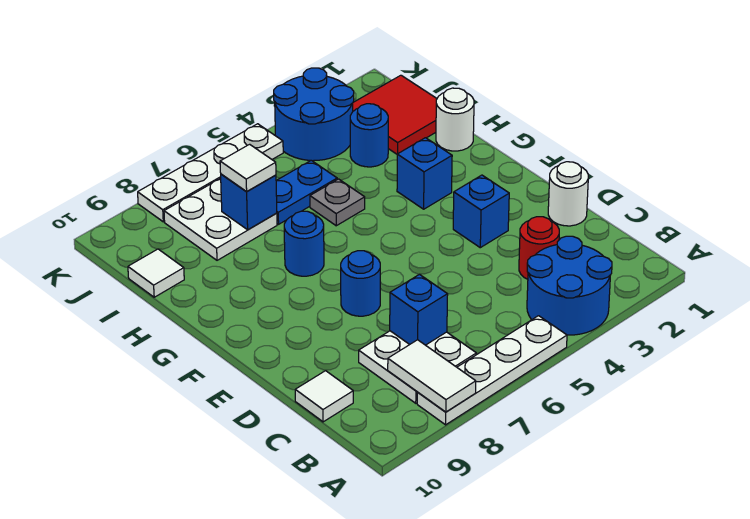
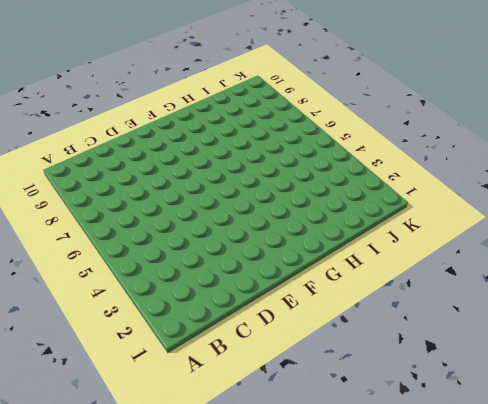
none -> blue round brick A3:B4 level 1
none -> white plate A5:A8 level 1
none -> white plate B7:C8 level 1

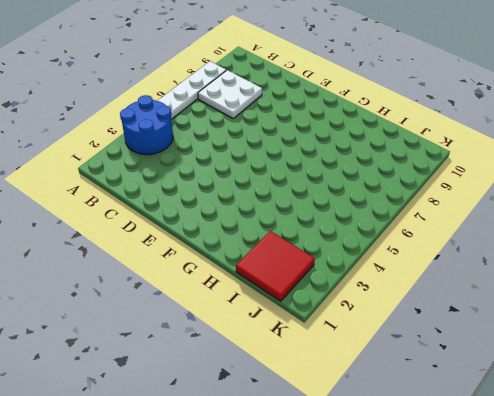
none -> red round brick C3 level 1
none -> white tile C10 level 1
none -> white round brick D1 level 1

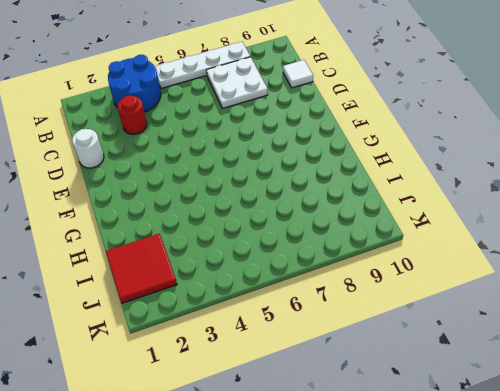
none -> blue brick E3 level 1
none -> blue round brick E7 level 1
none -> blue brick G3 level 1

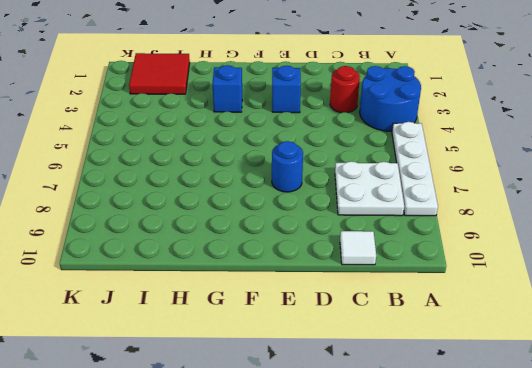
none -> white round brick D1 level 1
none -> blue round brick G7 level 1
none -> white round brick H1 level 1

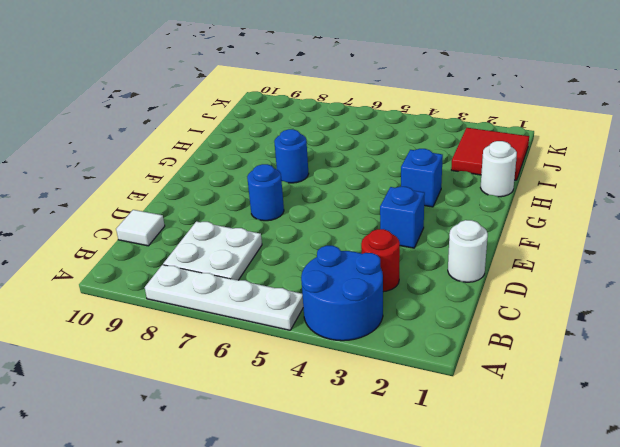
none -> grey plate H5 level 1
none -> blue round brick I3 level 1
none -> blue plate I5:I6 level 1

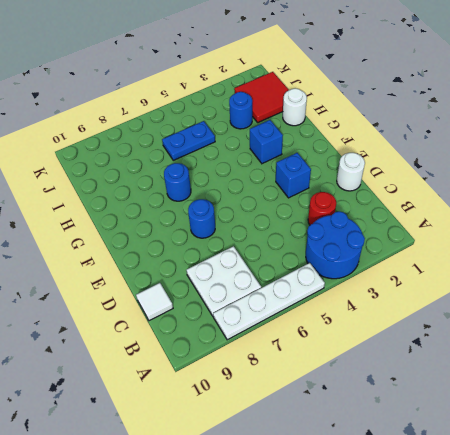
none -> grey plate H5 level 1
none -> white plate I7:J8 level 1
none -> white tile I10 level 1

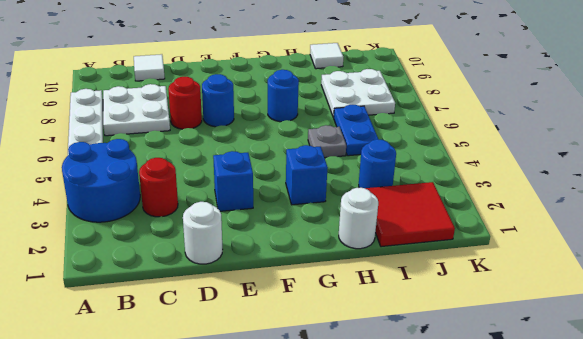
red round brick D7 level 1 -> none
none -> blue round brick J3:K4 level 1
none -> white plate K5:K8 level 1
none -> white tile A8:B8 level 2

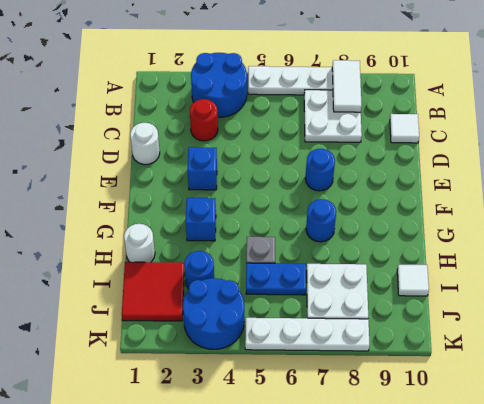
none -> blue brick C7 level 2
none -> blue brick I7 level 2
none -> white tile I7 level 3

